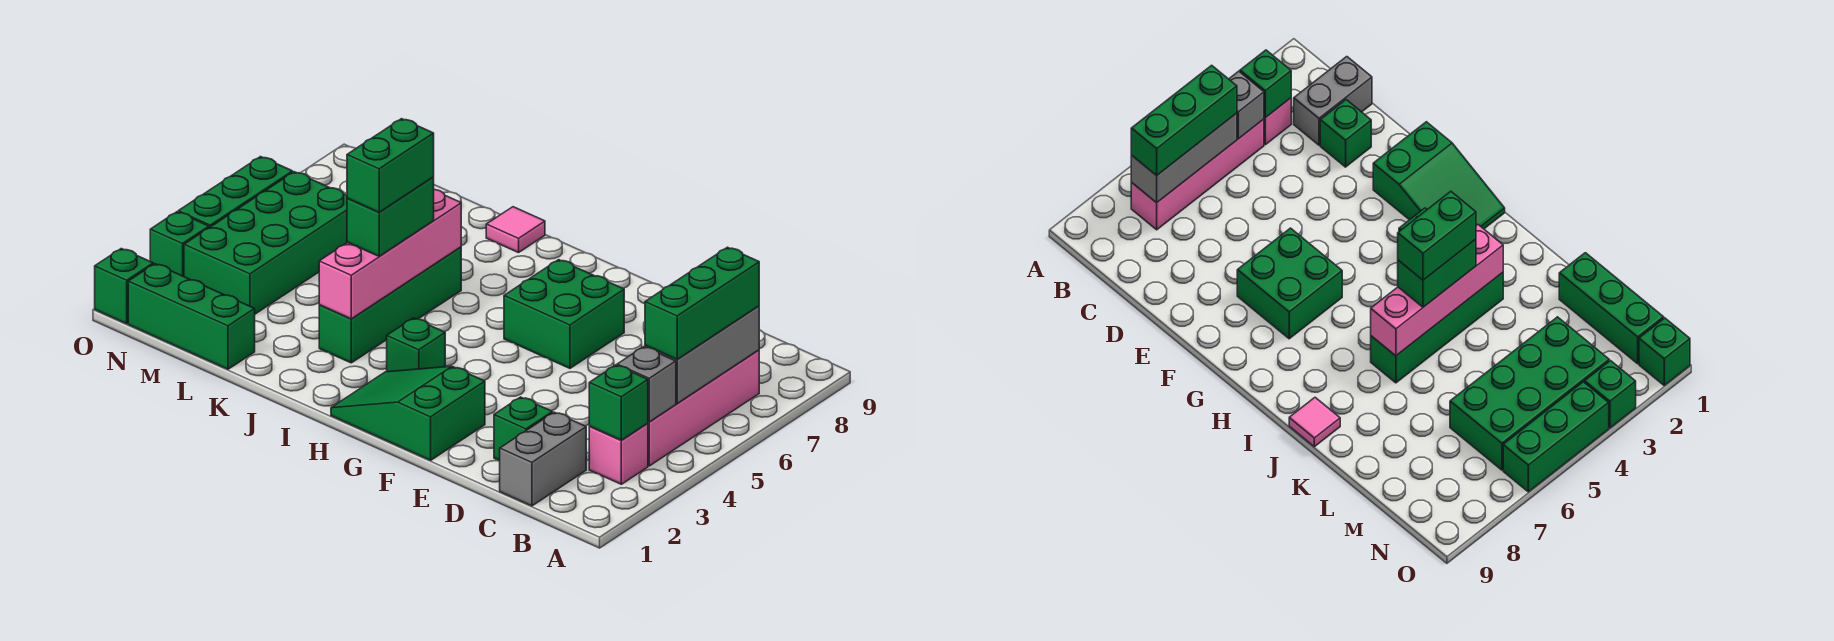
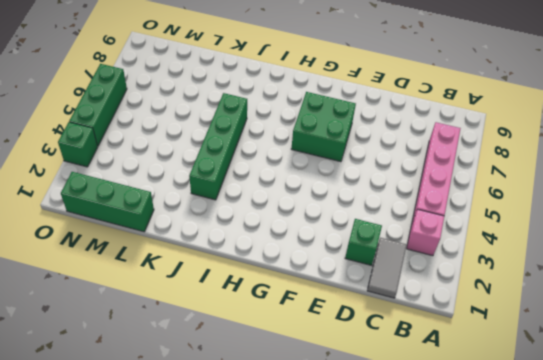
grey tile C1:C2 level 1 -> grey brick C1:C2 level 1
none -> green slope F1:H2 level 1 top F
none -> green brick H3 level 1
none -> pink tile J9 level 1

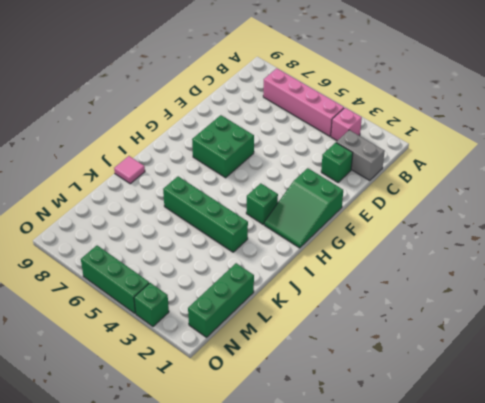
none -> green brick M3:N6 level 1
none -> green brick O1 level 1
none -> green brick B3 level 2

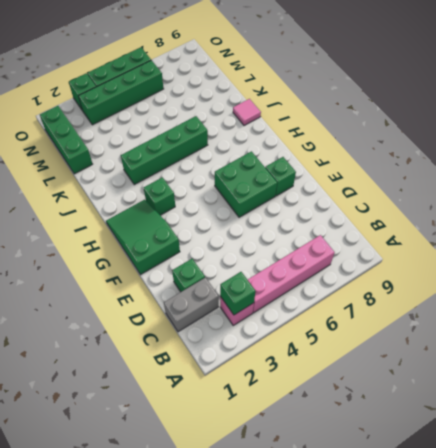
green brick F8 level 1 -> green brick O1 level 1
green brick N3:N6 level 1 -> green brick M3:N6 level 1
none -> grey brick B4 level 2
none -> grey brick B5:B7 level 2
none -> pink brick J3:J6 level 2

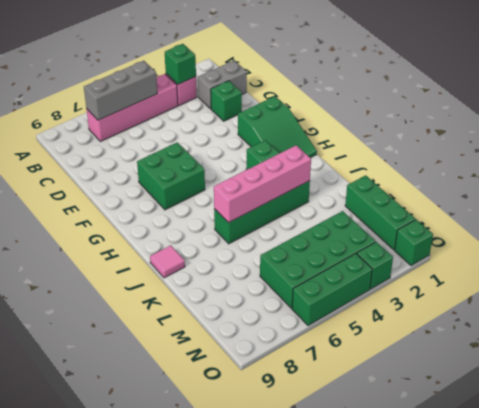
none -> grey brick B4 level 2
none -> green brick B5:B7 level 3
none -> green brick J4:J5 level 3

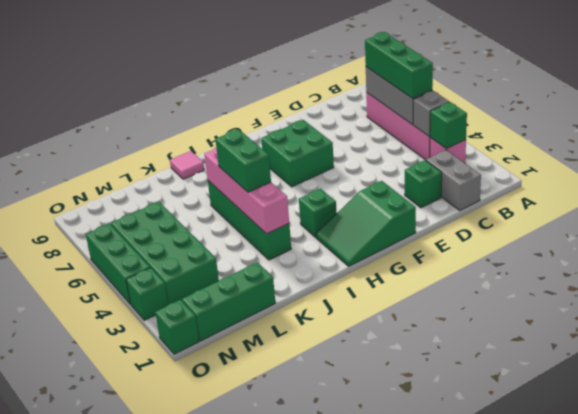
none -> green brick J4:J5 level 4

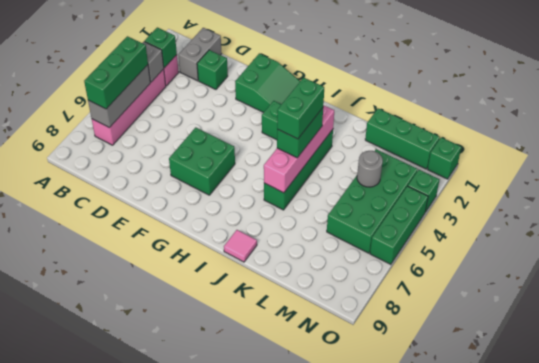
grey round brick M4 level 2 -> none

